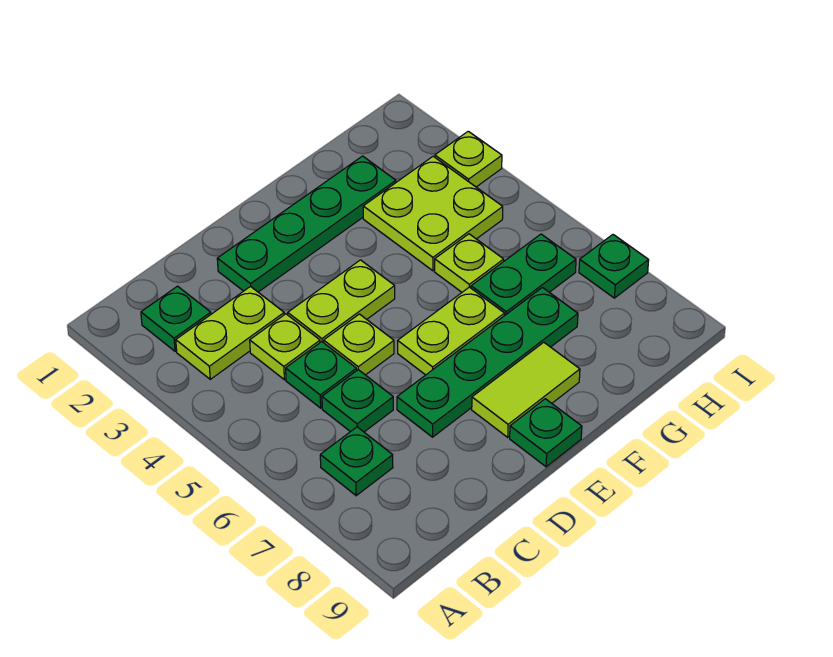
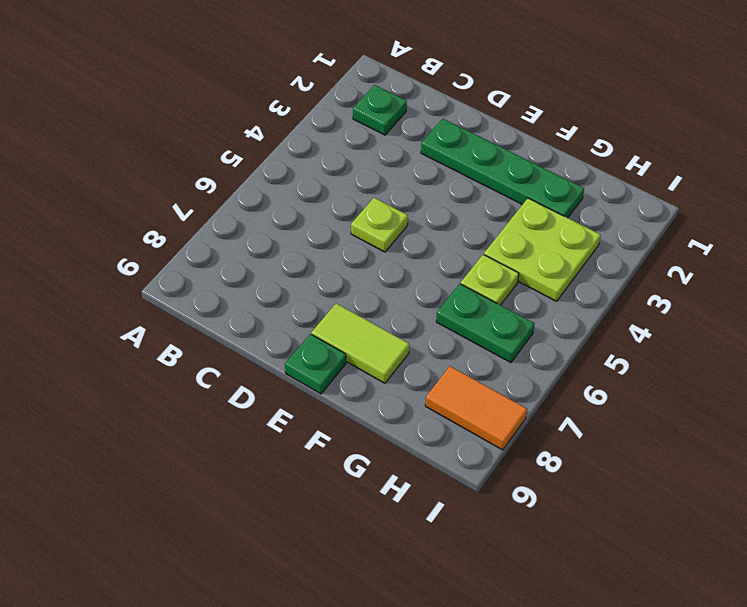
orange tile H8:I8 level 1 -> none
none -> lime plate B3:C3 level 1
none -> green plate B7 level 1
none -> lime plate C4 level 1

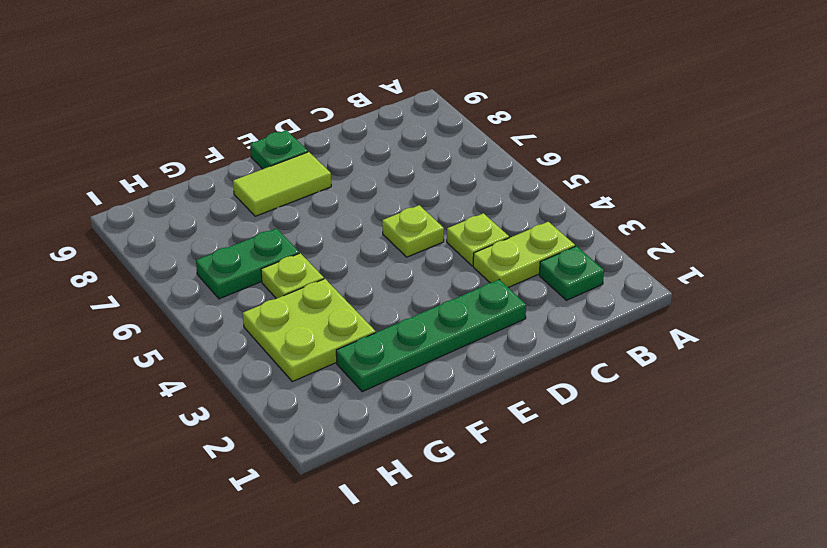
none -> green plate B7 level 1
none -> green plate C5 level 1
none -> green plate C6 level 1

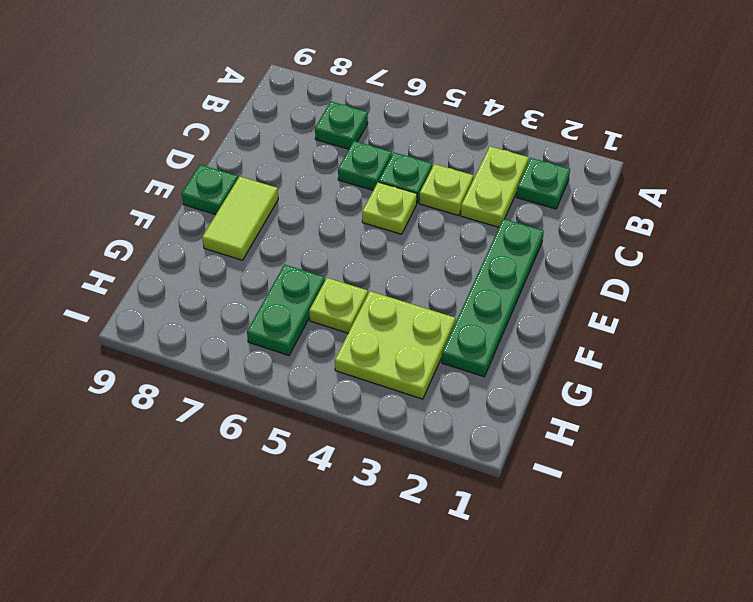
none -> lime plate D4:E4 level 1
none -> green plate D7:G7 level 1
none -> lime plate E6:F6 level 1

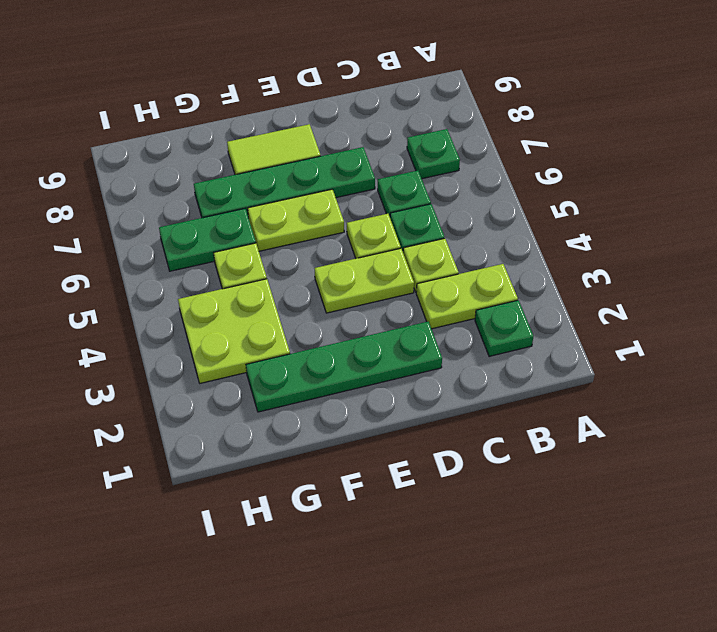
none -> green plate E9 level 1
none -> lime plate I3 level 1
none -> green plate I7 level 1

